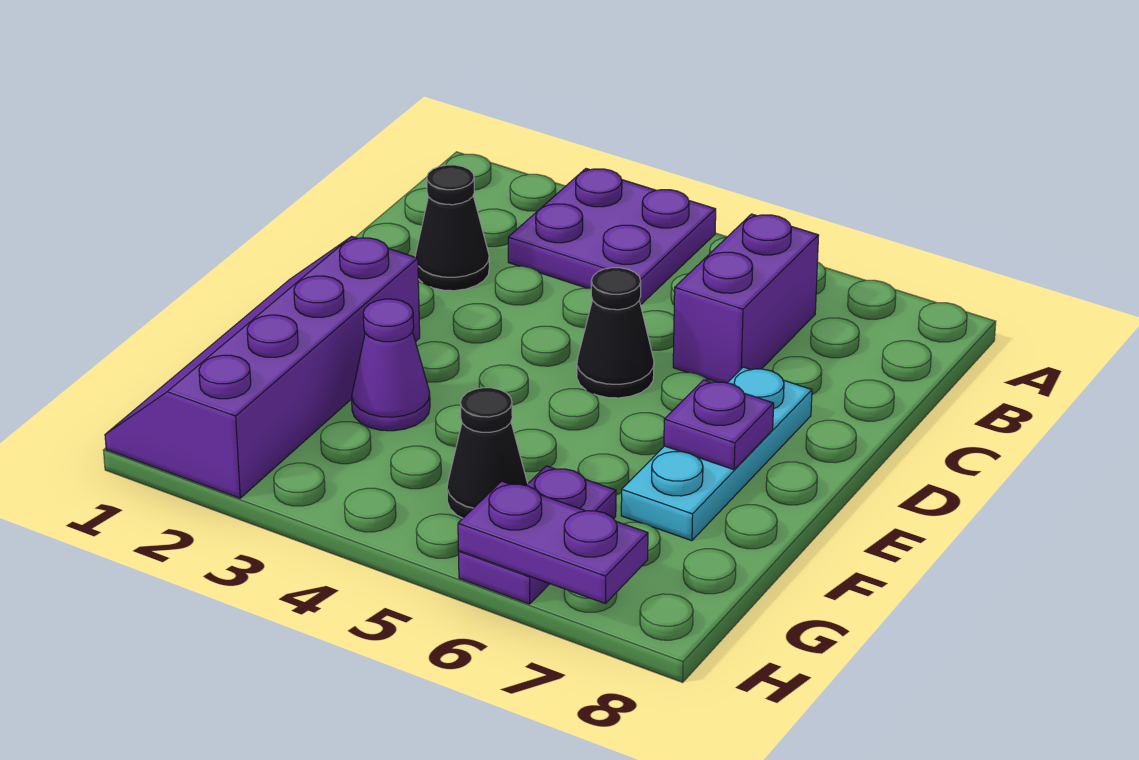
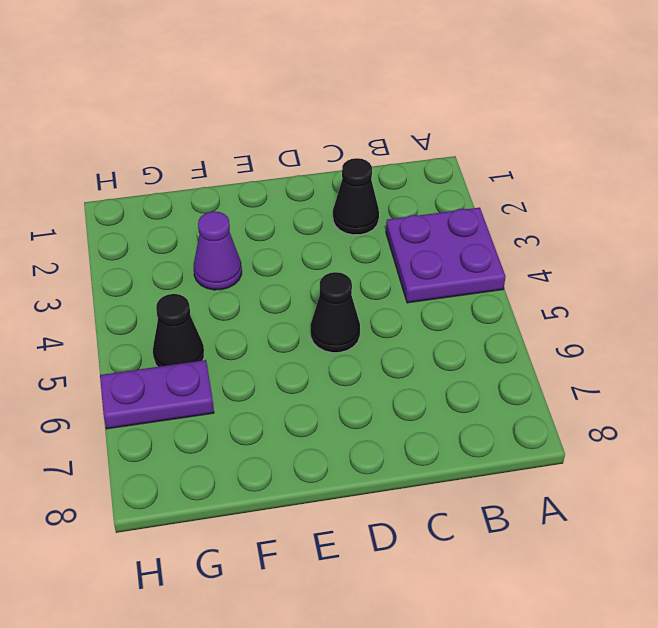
none -> purple brick B6:C6 level 1
none -> cyan plate D7:F7 level 1

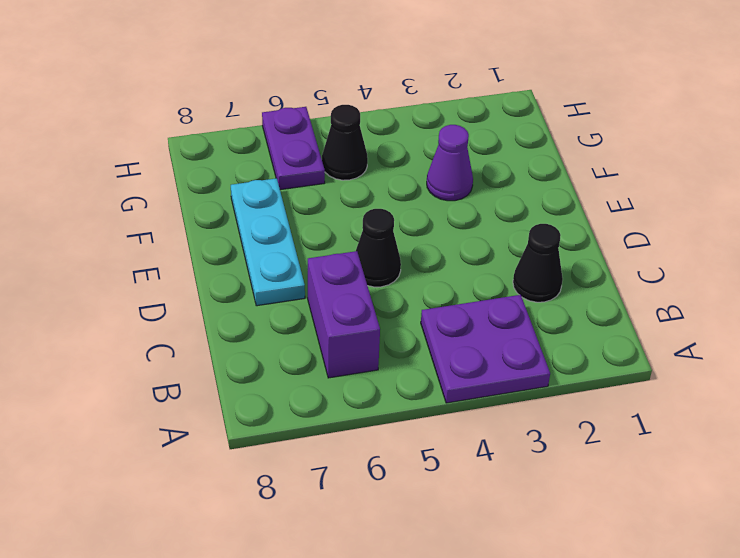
none -> purple slope E1:H2 level 1 top 2
none -> purple plate E7 level 2

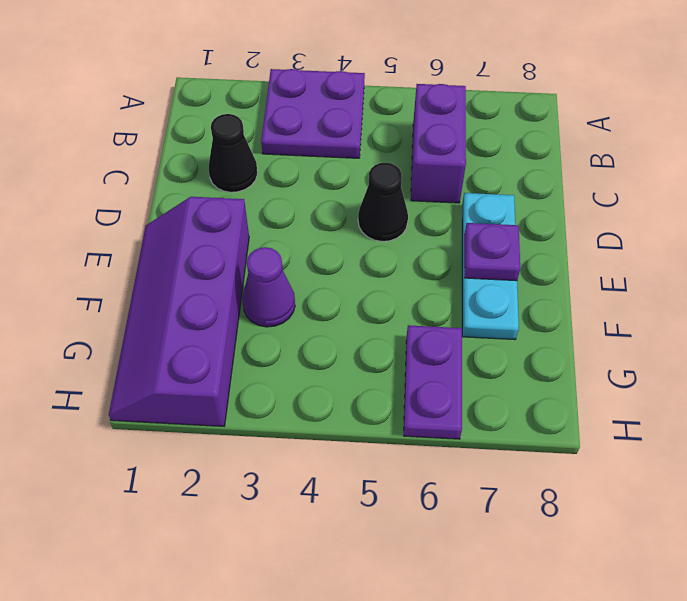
none -> black cone G5 level 1
none -> purple plate H6:H7 level 2

